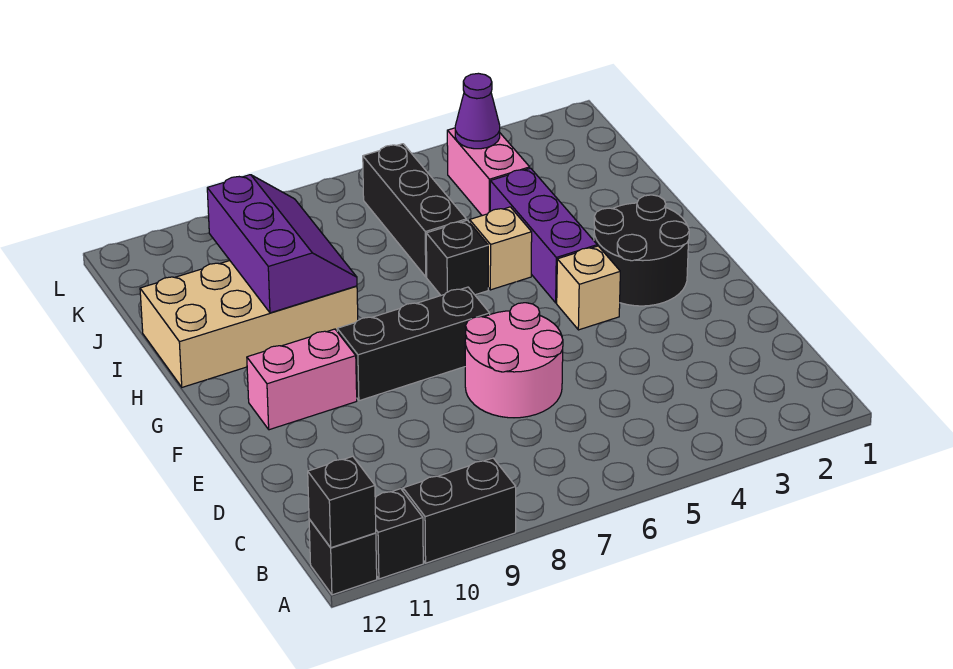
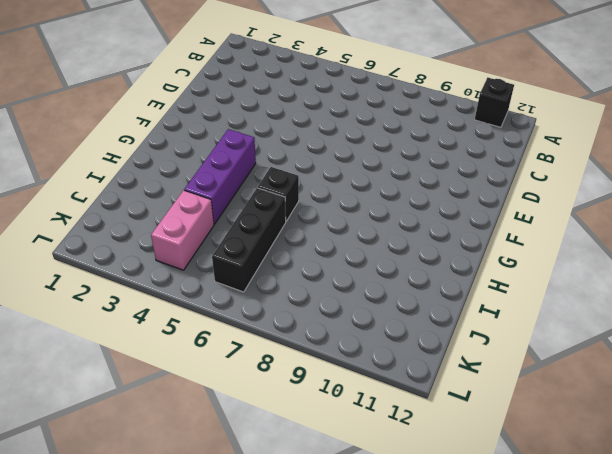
none -> black brick A9:A10 level 1
none -> black brick A12 level 1
none -> pink round brick D6:E7 level 1

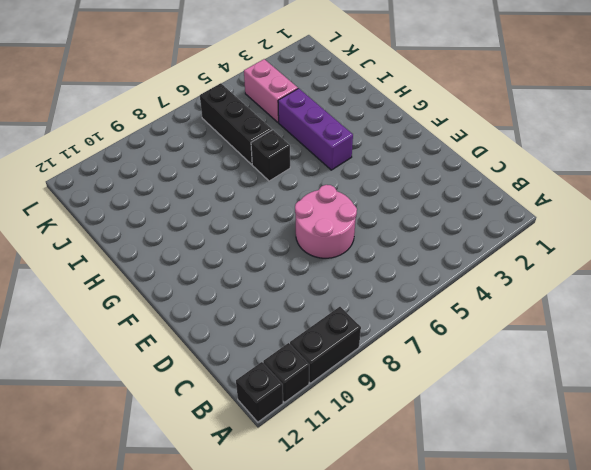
none -> black round brick F2:G3 level 1
none -> tan brick F4 level 1
none -> black brick F7:F9 level 1

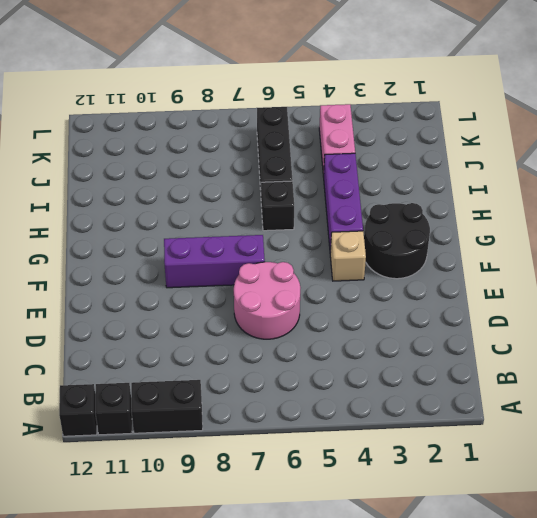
purple brick F7:F9 level 1 -> black brick F7:F9 level 1
none -> pink brick F10:F11 level 1
none -> tan brick H5 level 1
none -> tan brick H9:I12 level 1

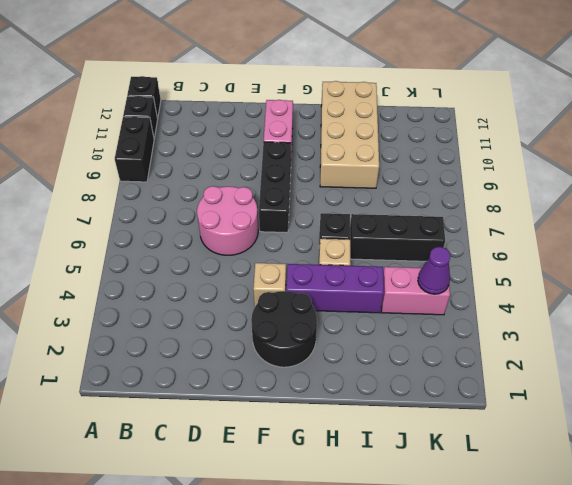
none -> black brick A12 level 2
none -> purple slope H9:J10 level 2 top 10

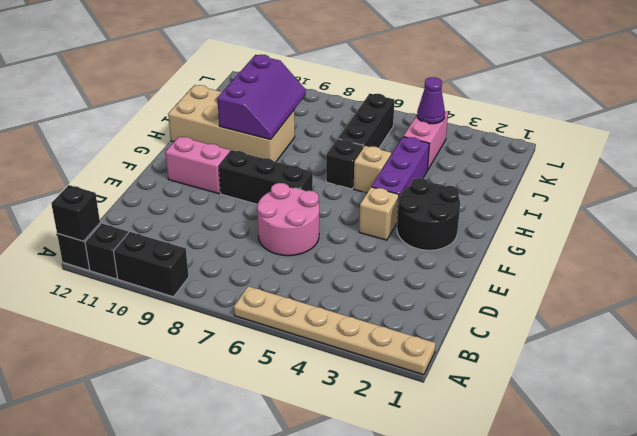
tan plate A1:A6 level 1 -> none

